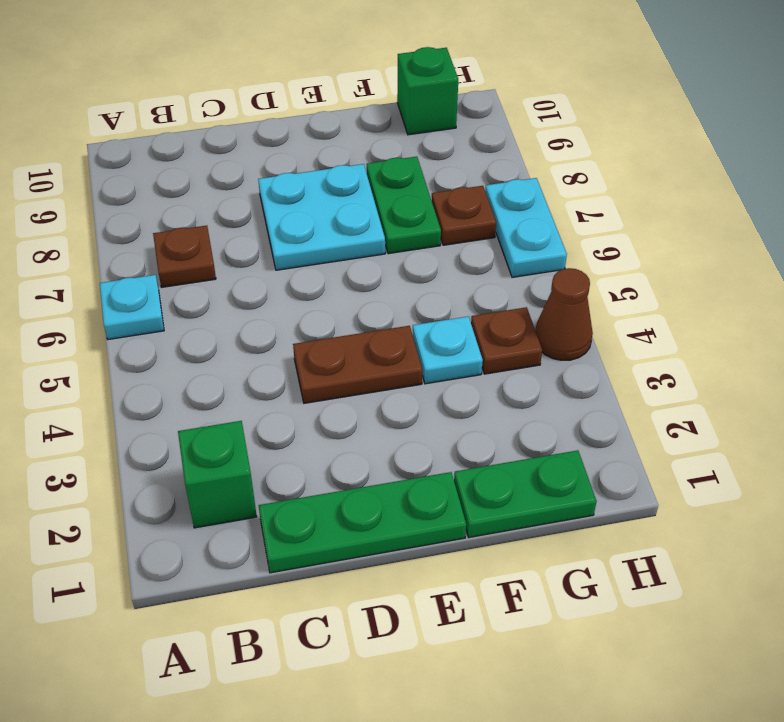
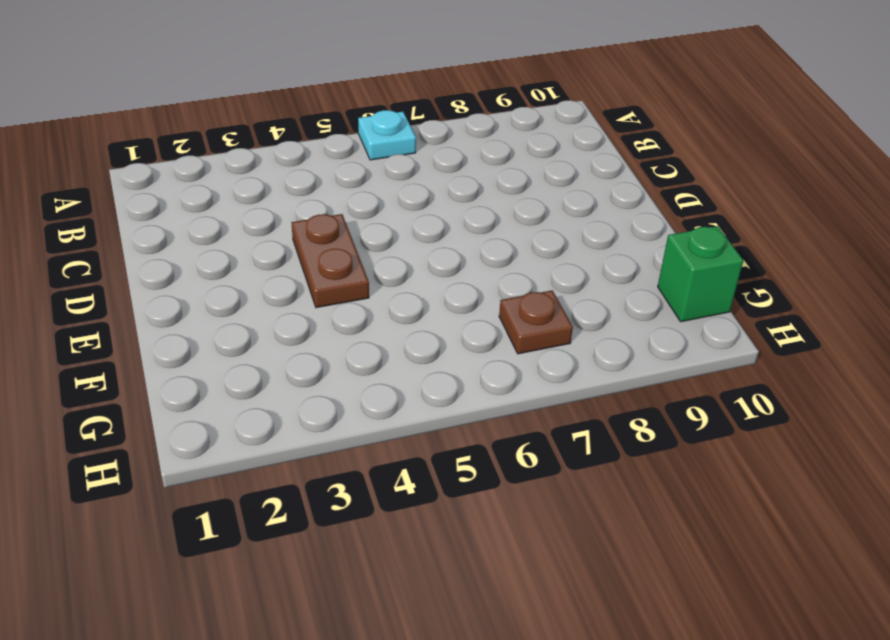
none -> green brick B2 level 1
none -> brown plate B7 level 1
none -> green plate C1:E1 level 1

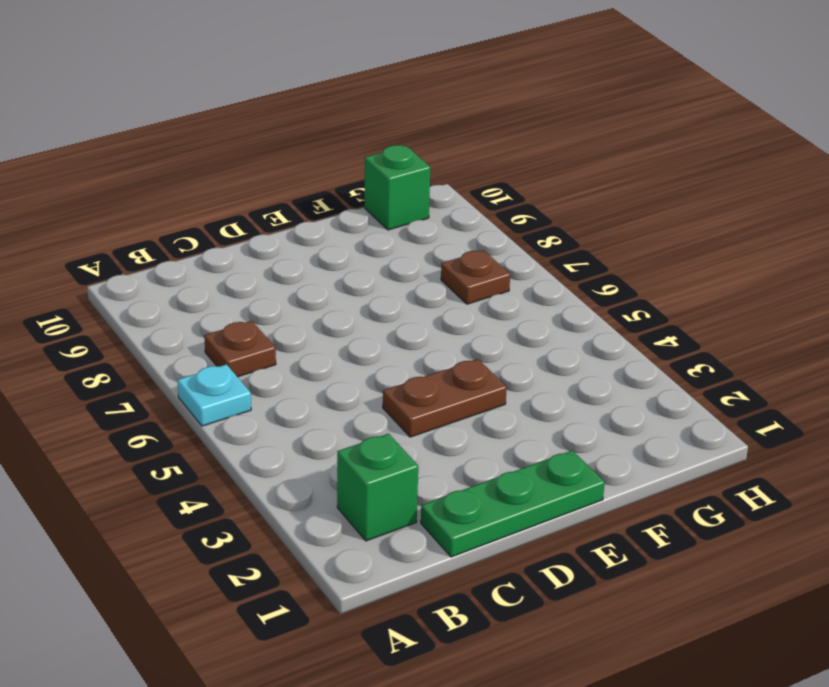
none -> cyan plate D7:E8 level 1
none -> green plate F1:G1 level 1
none -> cyan plate F4 level 1

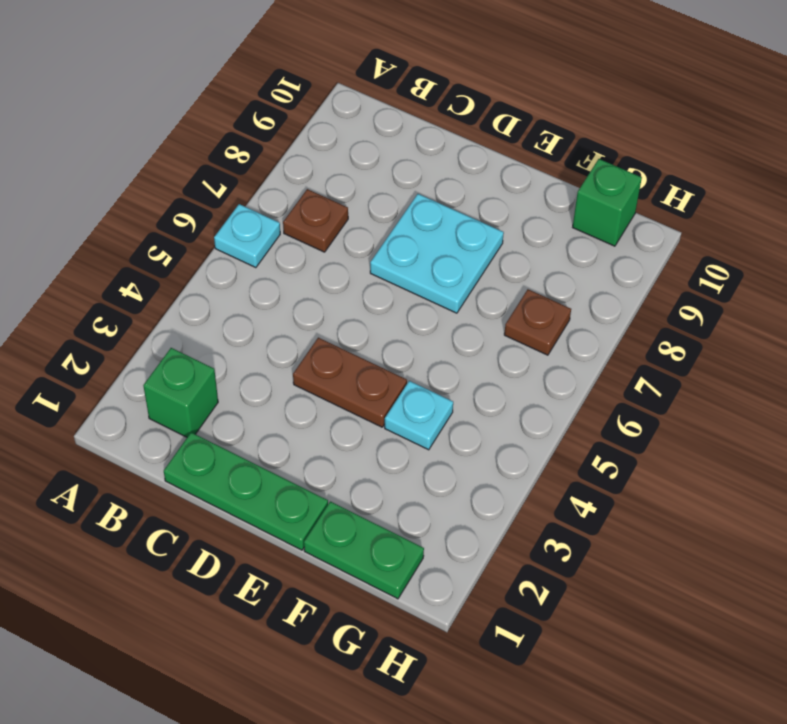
none -> green plate F7:F8 level 1
none -> brown plate G4 level 1
none -> brown cone H4 level 1

